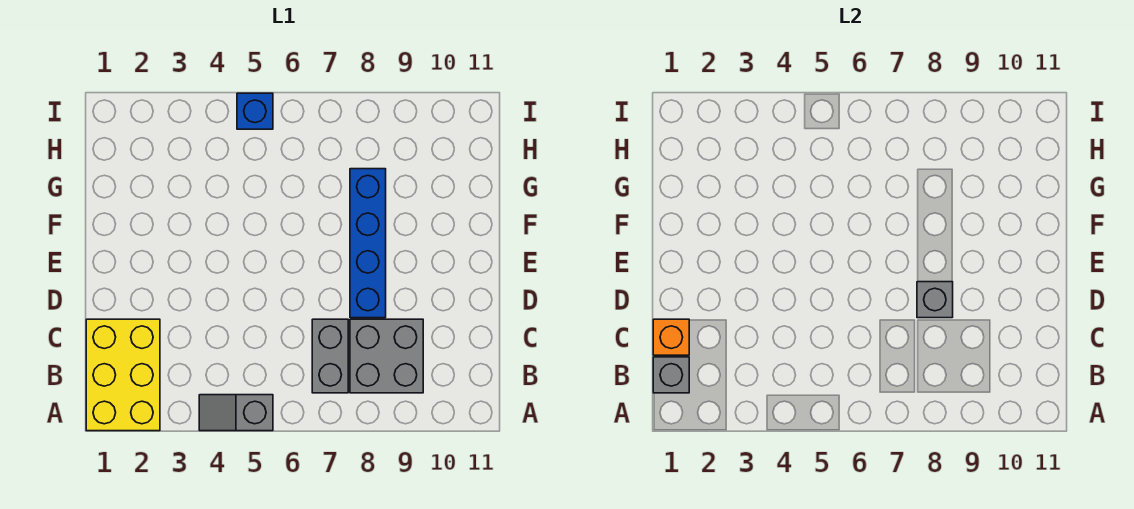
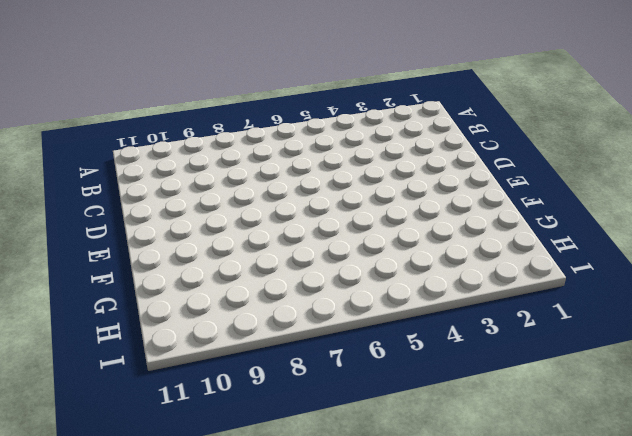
none -> yellow brick A1:C2 level 1
none -> grey slope A4:A5 level 1 top 5

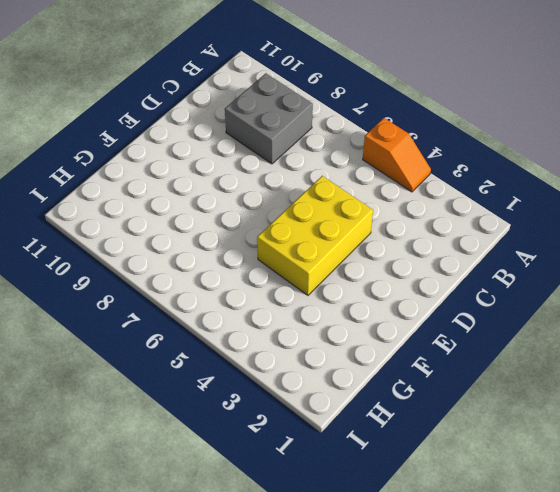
orange slope A4:A5 level 1 top 5 -> grey slope A4:A5 level 1 top 5
yellow brick D4:F5 level 1 -> yellow brick A1:C2 level 1
none -> grey brick B7:C7 level 1
none -> blue brick D8:G8 level 1

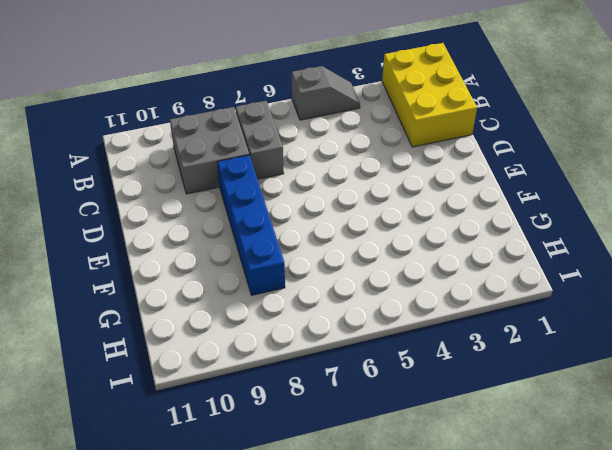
none -> blue brick I5 level 1
none -> grey brick B1 level 2

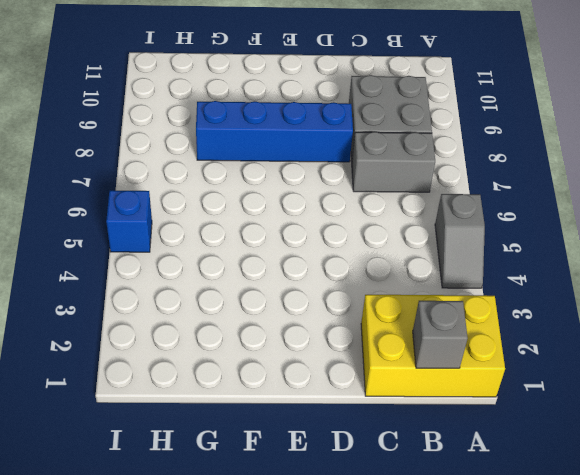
none -> orange brick C1 level 2
none -> grey brick D8 level 2

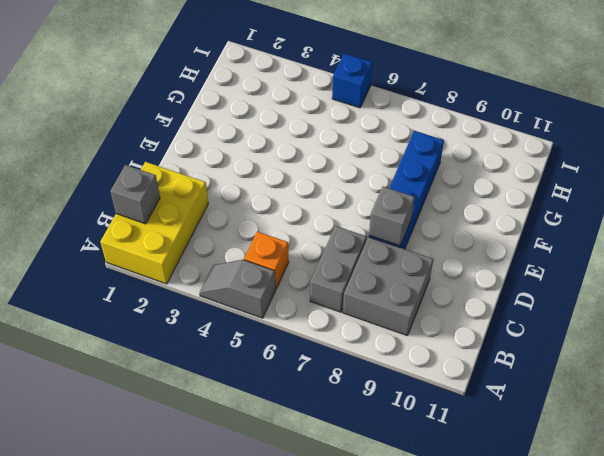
orange brick B5 level 1 -> orange brick C1 level 2

